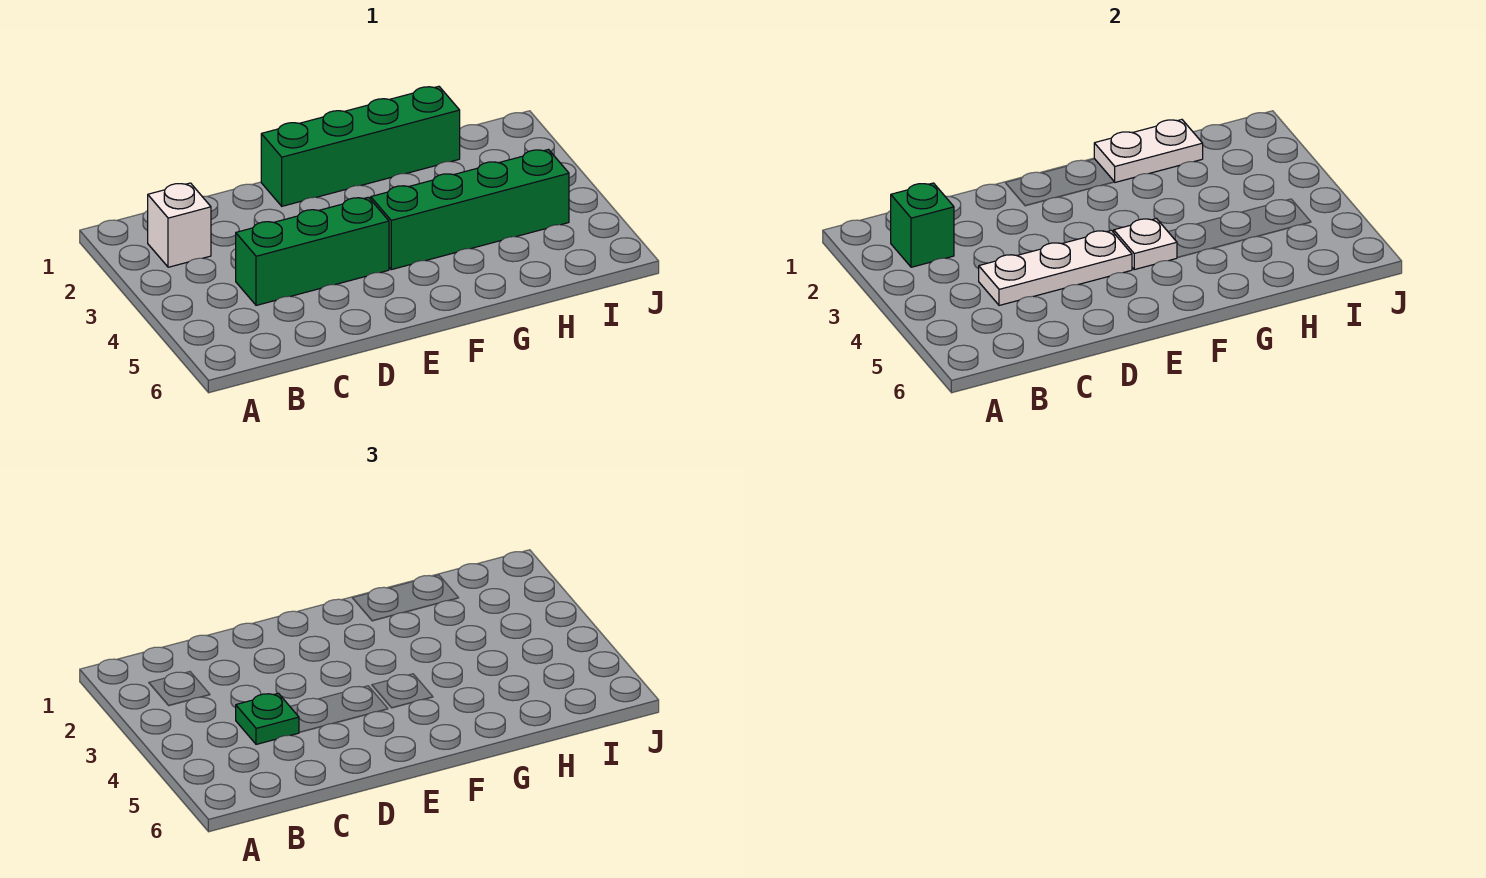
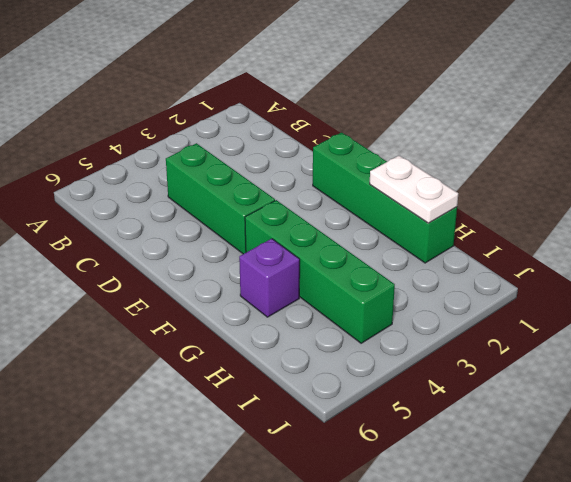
purple brick G5 level 1 -> none
none -> white brick B2 level 1
none -> green brick B2 level 2

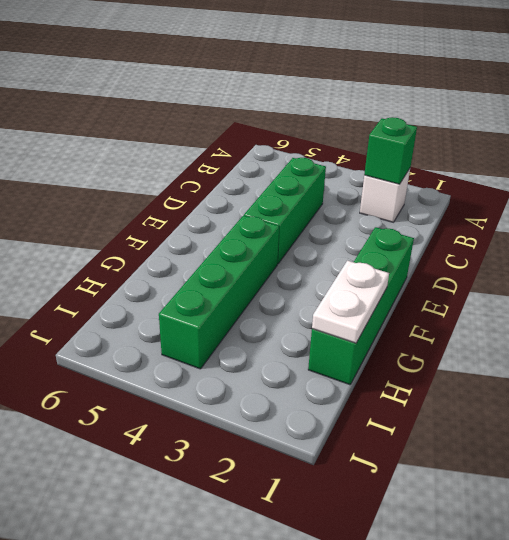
none -> white plate C4:E4 level 2
none -> white plate F4 level 2

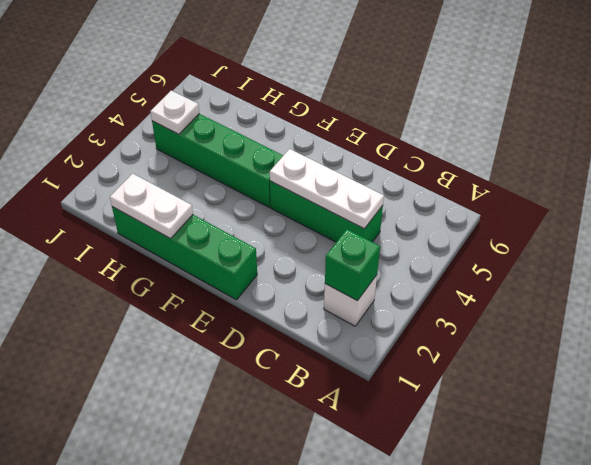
white plate I4 level 2 -> white plate F4 level 2
none -> green plate C4 level 3

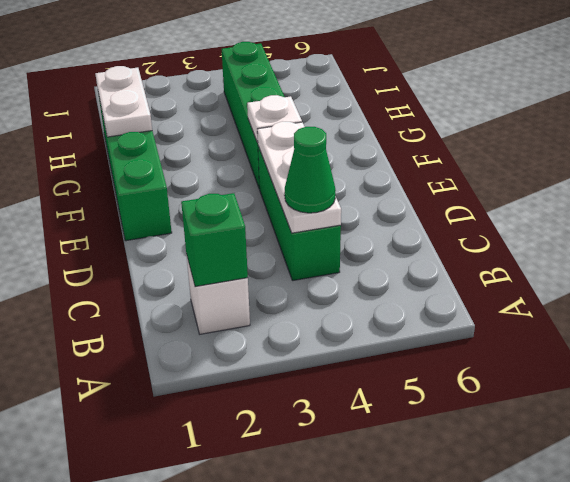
green cone C4 level 3 -> green plate C4 level 3

